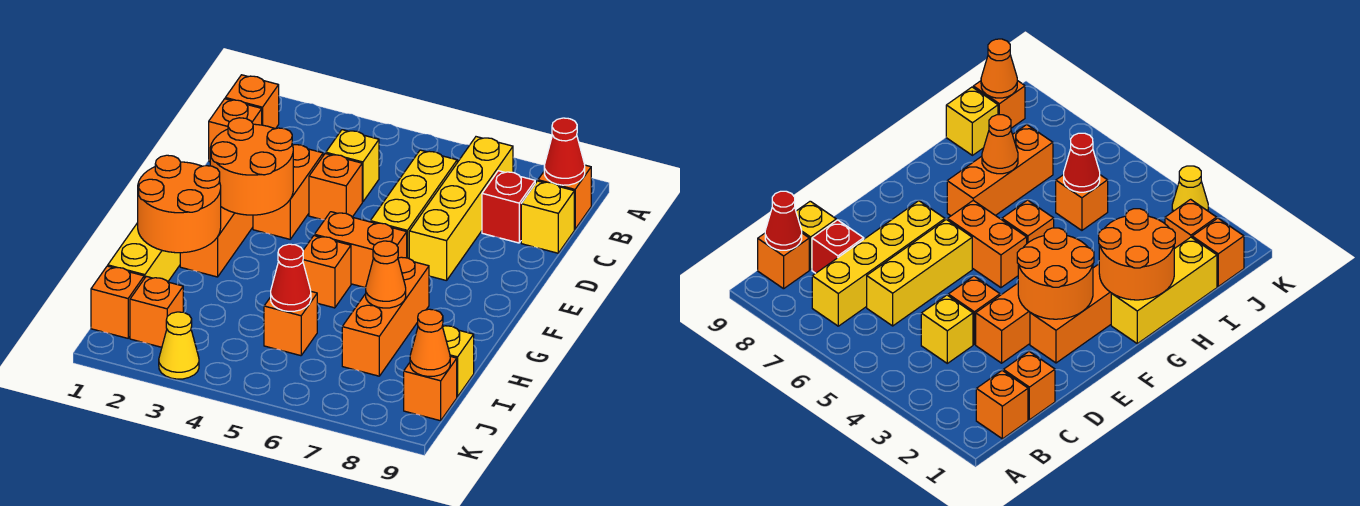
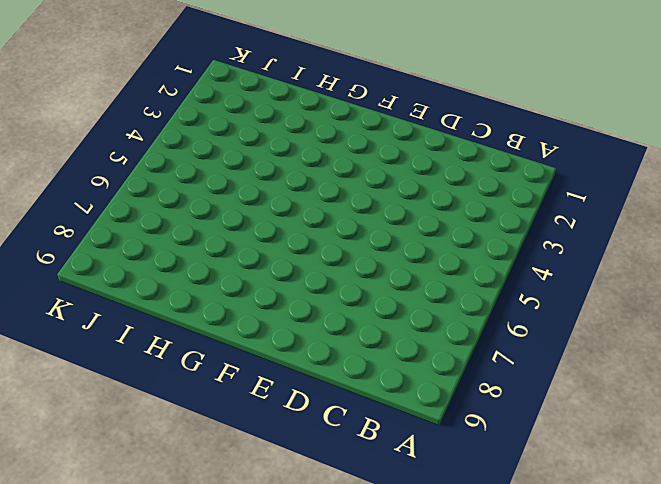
none -> orange brick B1 level 1
none -> yellow brick B7:E7 level 1
none -> orange brick B9 level 1

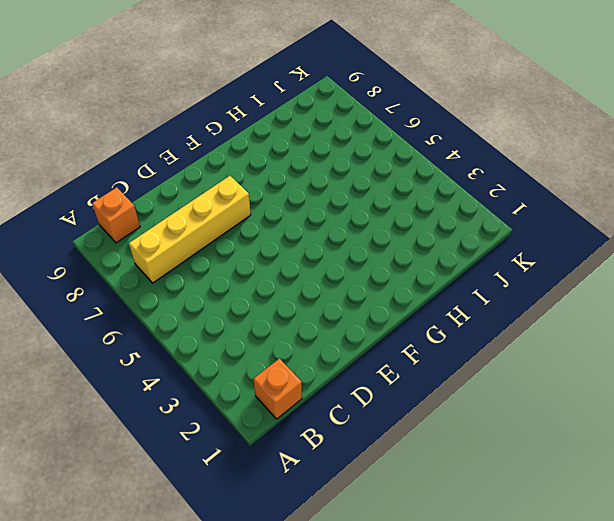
none -> orange brick C1 level 1
none -> yellow brick C4 level 1
none -> yellow brick C6:E6 level 1

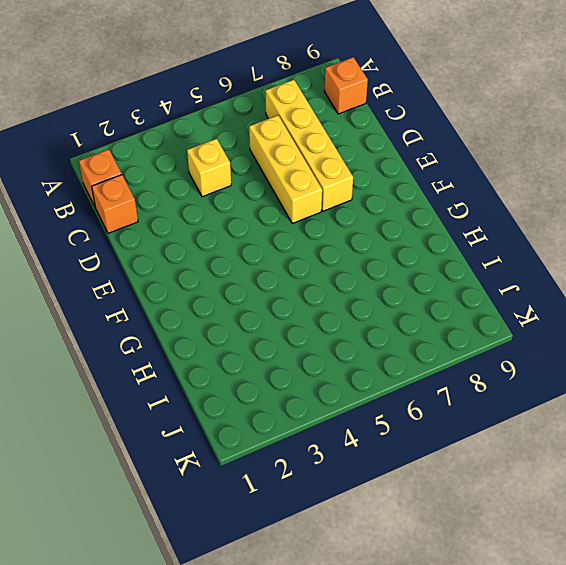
none -> red brick C8 level 1
none -> yellow brick C9 level 1
none -> orange brick D3:E3 level 1

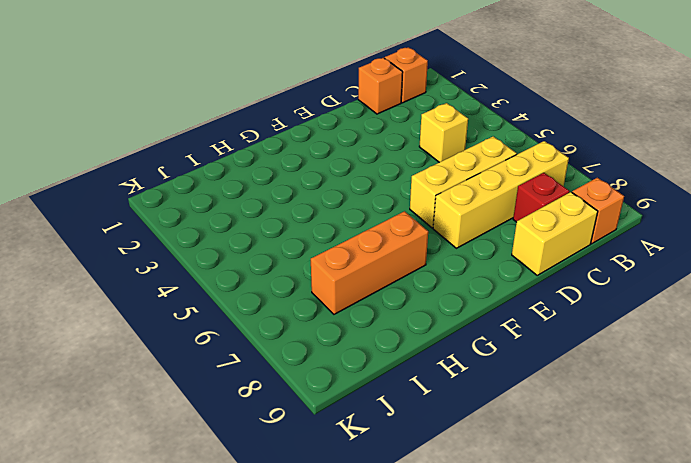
yellow brick C9:D9 level 1 -> yellow brick C9 level 1
none -> orange brick D3:E3 level 1
none -> orange brick D4 level 1
none -> orange brick E2:G2 level 1

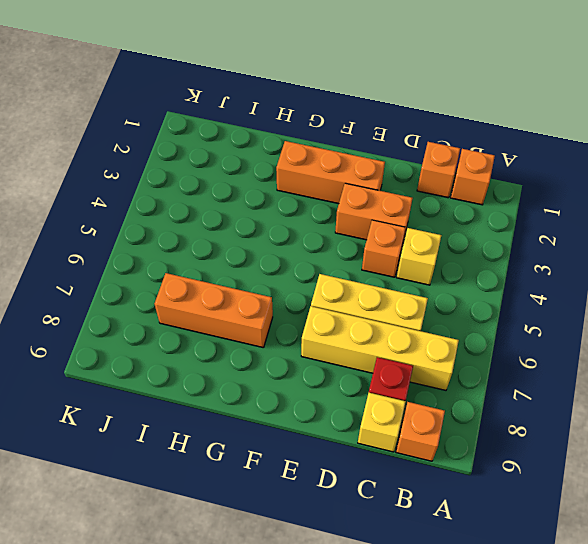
none -> orange brick F5:F6 level 1
none -> yellow brick G1:I1 level 1
none -> orange brick G5 level 1

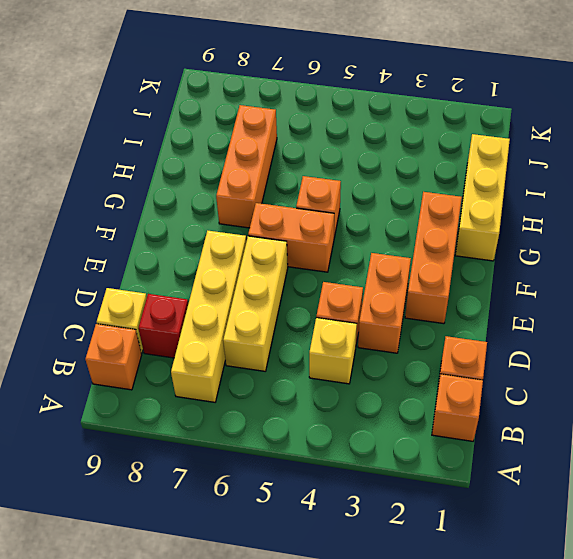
none -> orange brick I5 level 1
none -> yellow brick I9 level 1
none -> orange brick J1 level 1

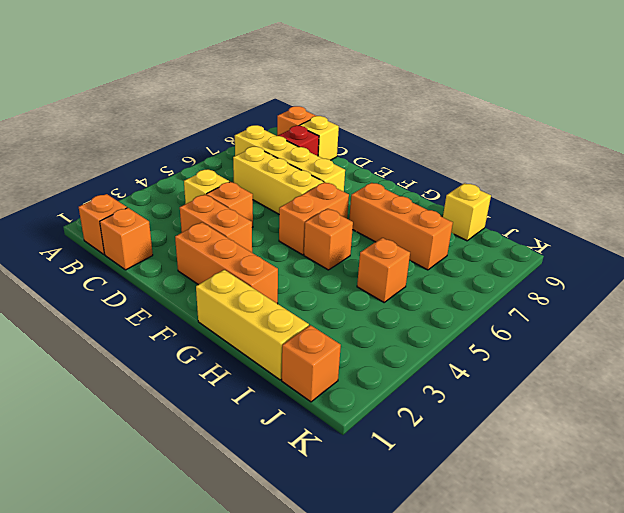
none -> orange brick J2 level 1
none -> orange brick J9 level 1
none -> yellow cone K3 level 1

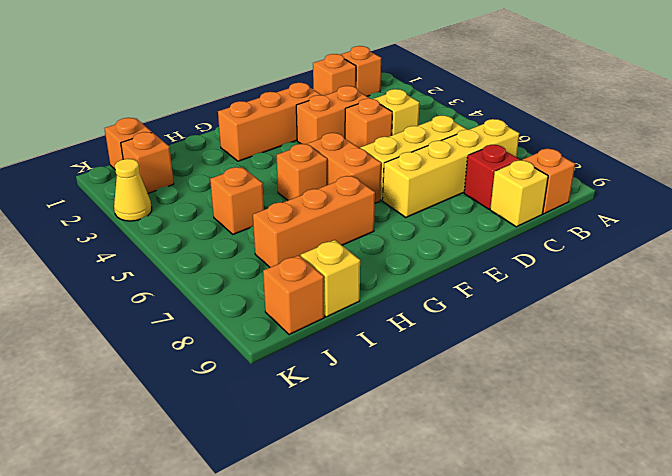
none -> yellow brick G1:I1 level 1
none -> red cone B9 level 2
none -> orange round brick E2:F3 level 2

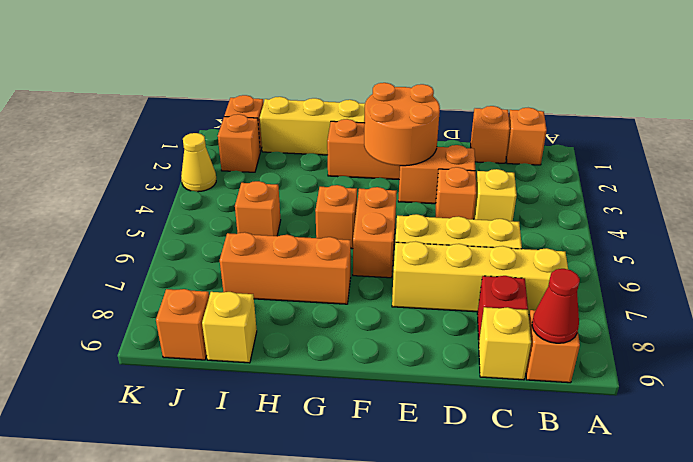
none -> orange round brick G1:H2 level 2
none -> orange cone H7 level 2
none -> red cone I5 level 2

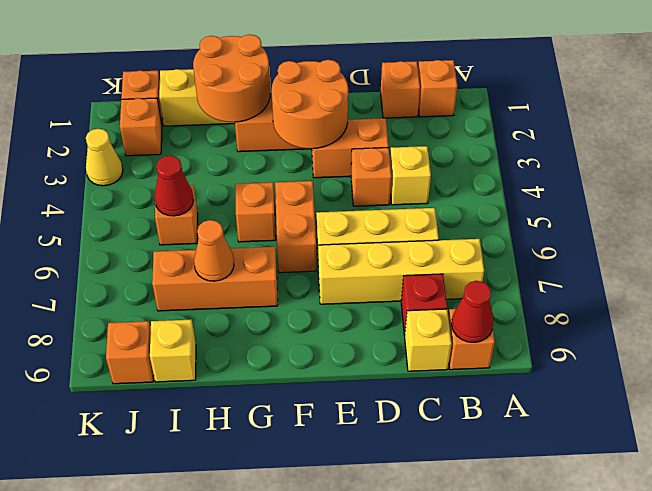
none -> orange cone J9 level 2

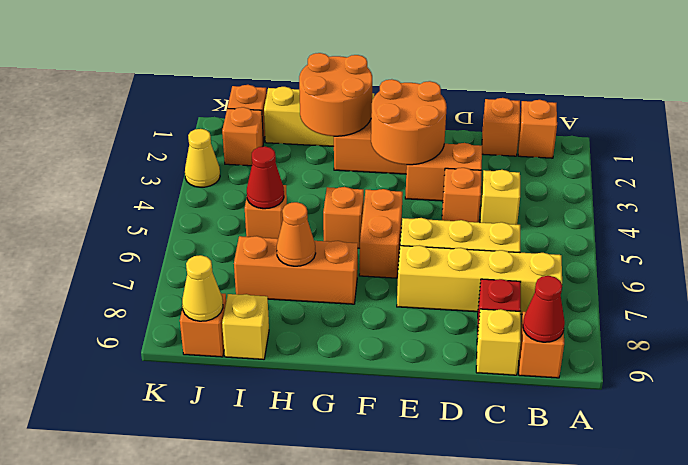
yellow cone J9 level 2 -> orange cone J9 level 2

